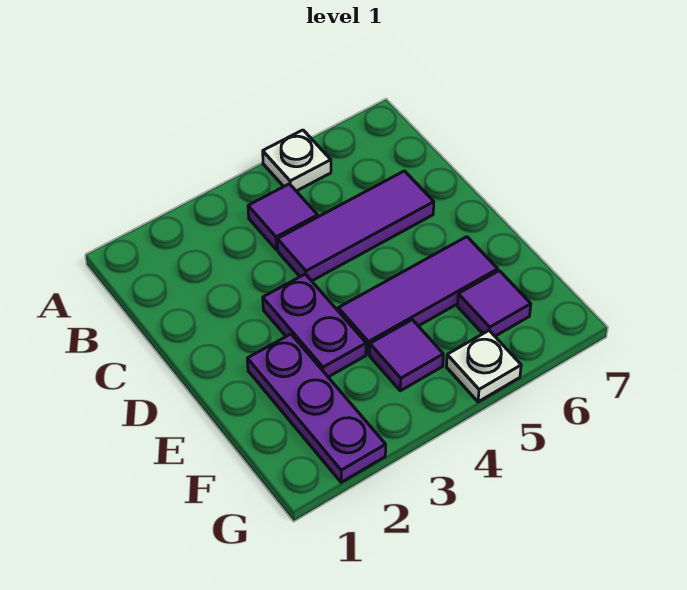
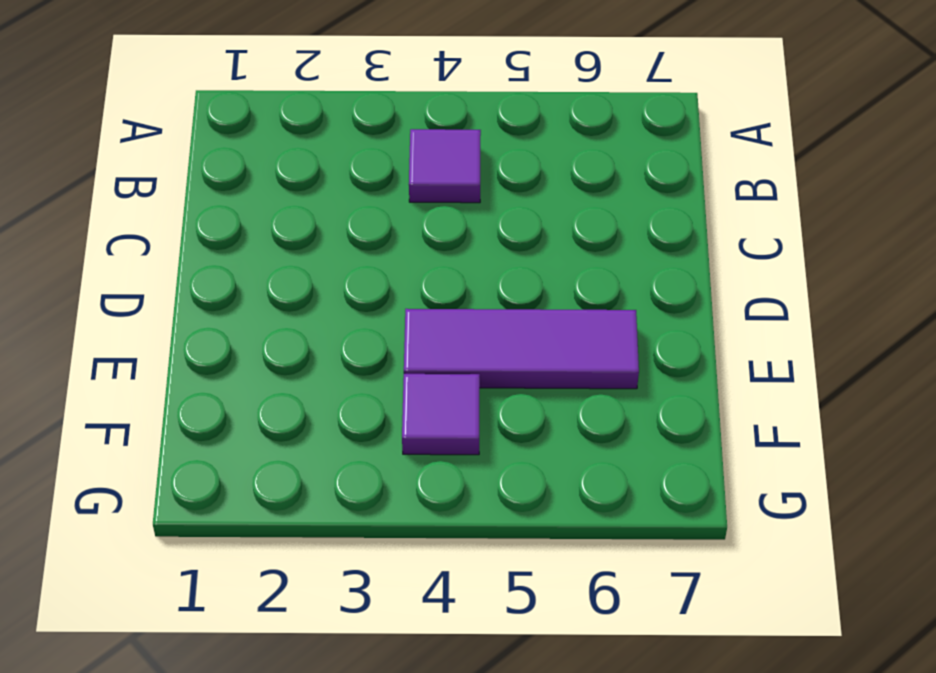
none -> white plate A5 level 1
none -> purple tile C4:C6 level 1

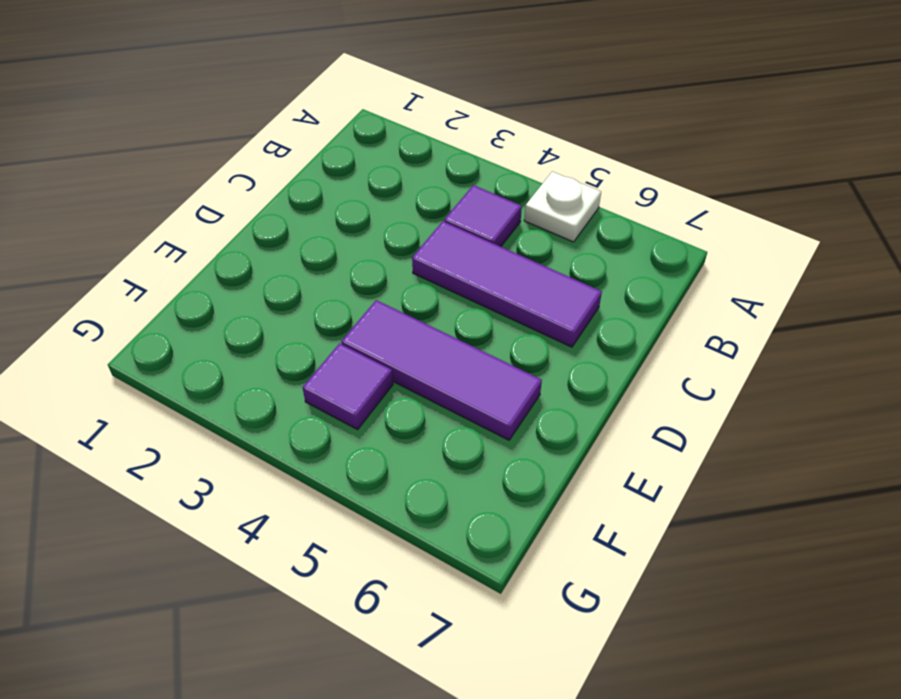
none -> purple plate D3:E3 level 1
none -> purple plate E2:G2 level 1

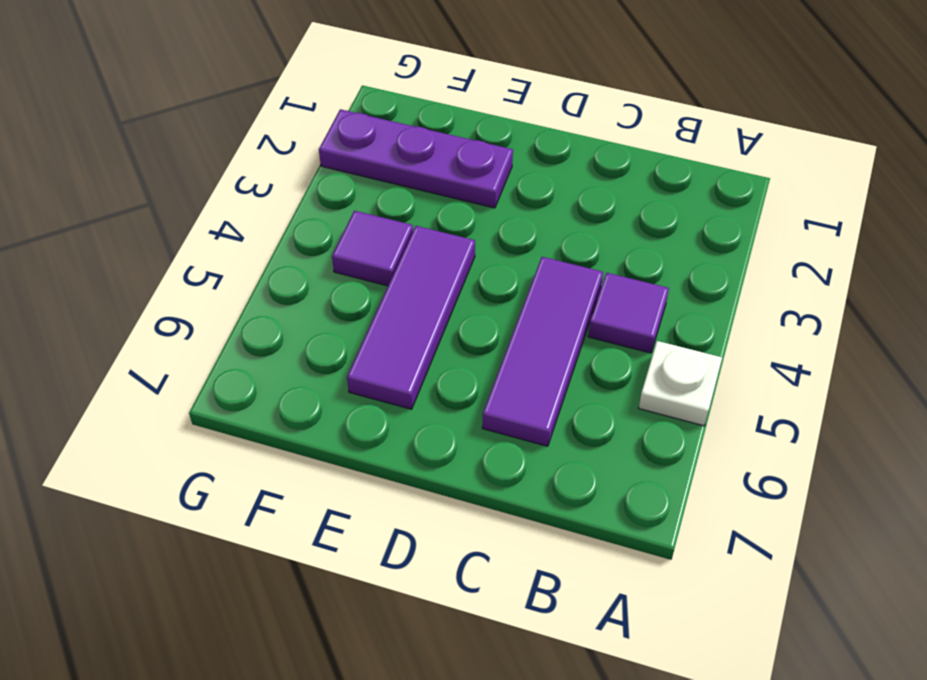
none -> purple plate D3:E3 level 1
none -> purple tile F6 level 1

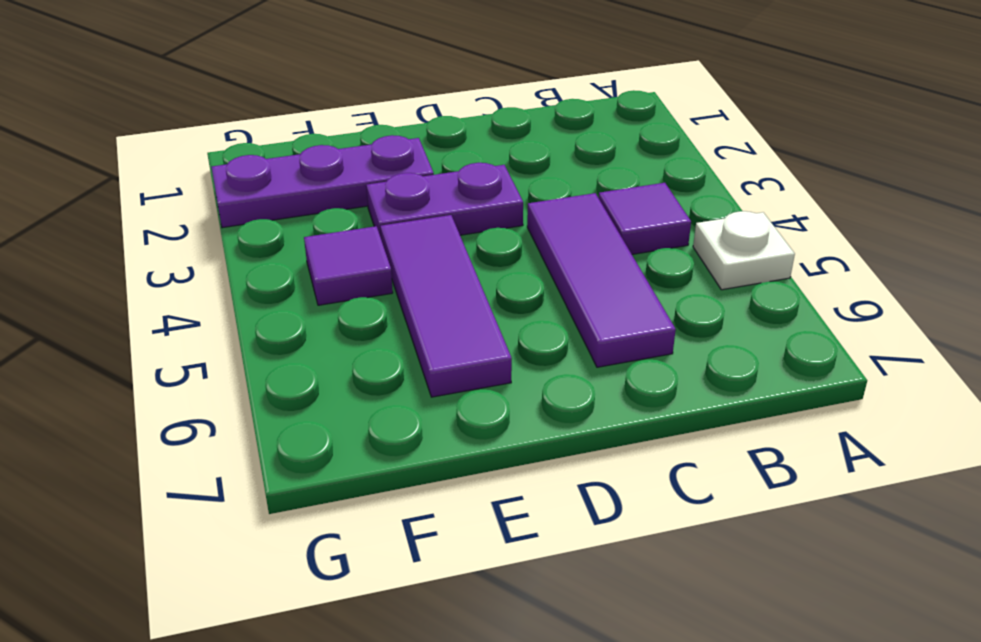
none -> purple tile F6 level 1
none -> white plate G5 level 1

